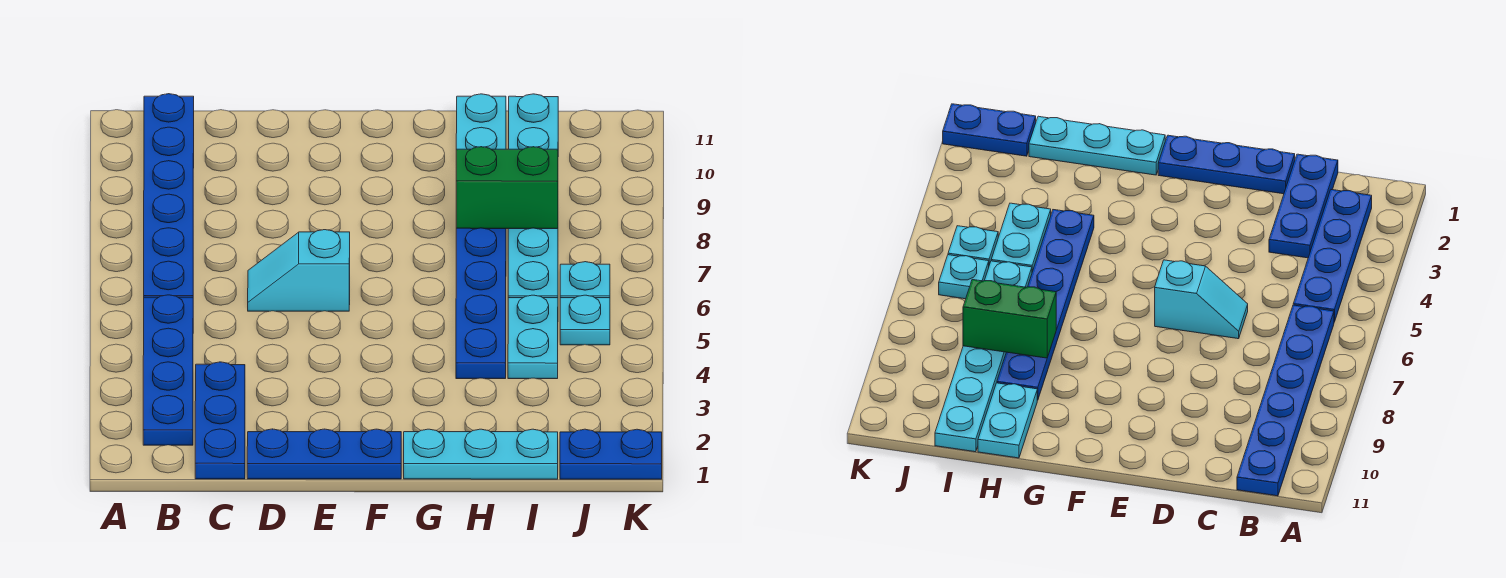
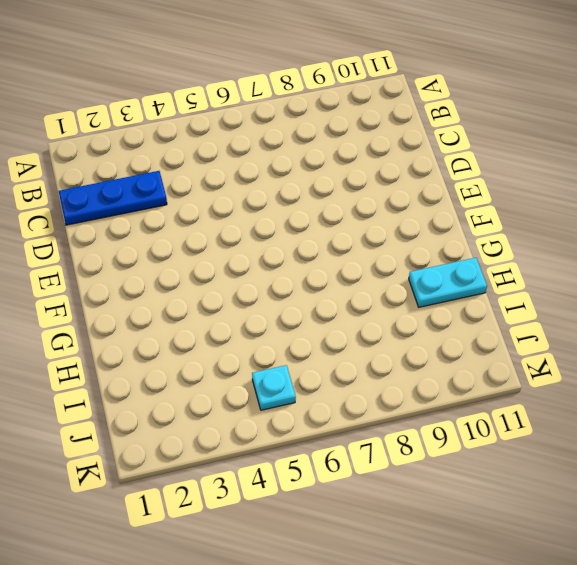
none -> blue plate B2:B5 level 1
none -> blue plate B6:B11 level 1
none -> blue plate D1:F1 level 1

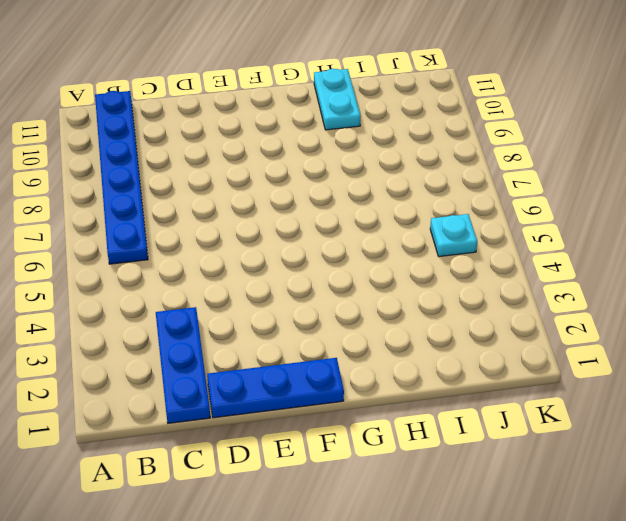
none -> blue plate B2:B5 level 1
none -> cyan slope D6:E6 level 1 top E
none -> cyan plate G1:I1 level 1

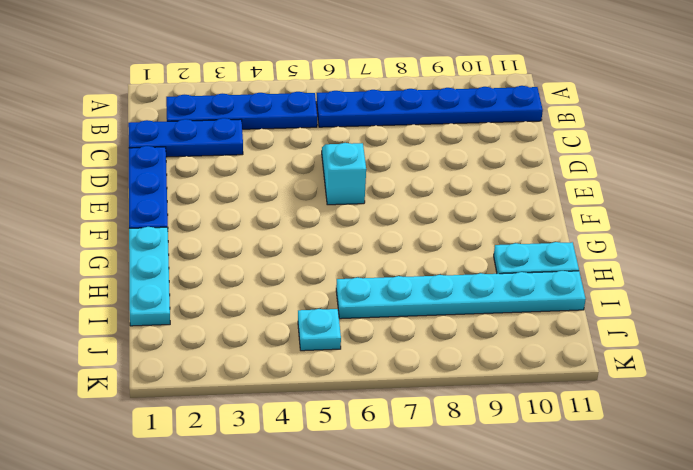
none -> blue plate H4:H9 level 1
none -> cyan plate I4:I5 level 1
none -> blue plate J1:K1 level 1

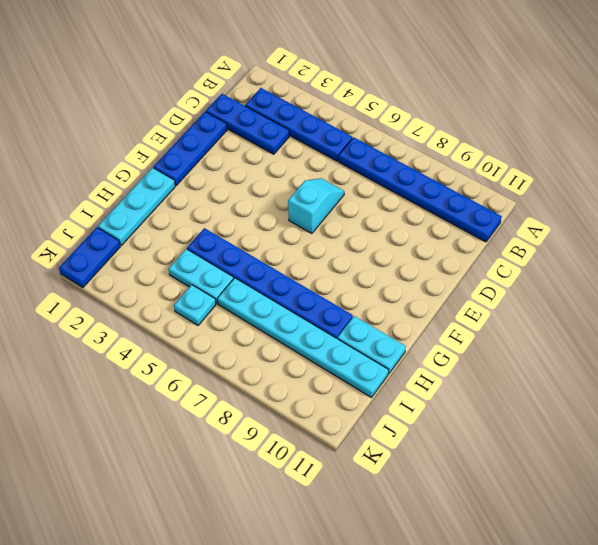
none -> cyan plate J6 level 1
none -> green brick H8:I8 level 2

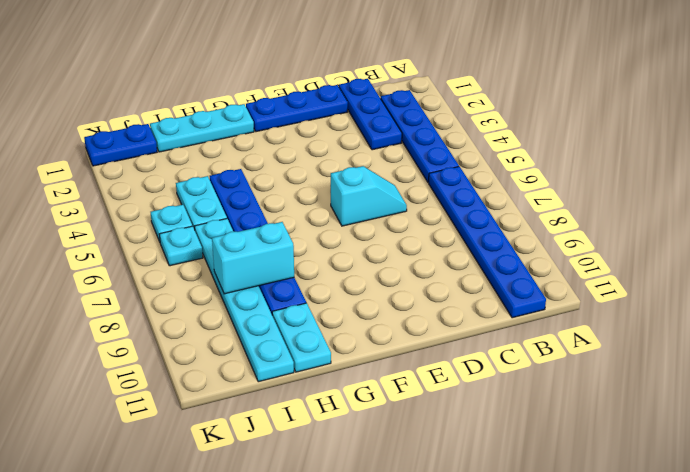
cyan brick H8:I8 level 2 -> green brick H8:I8 level 2

